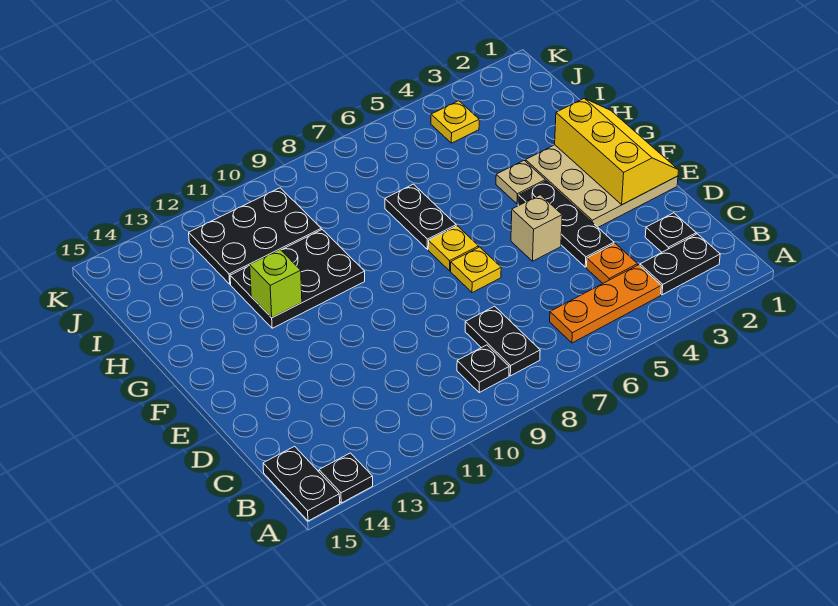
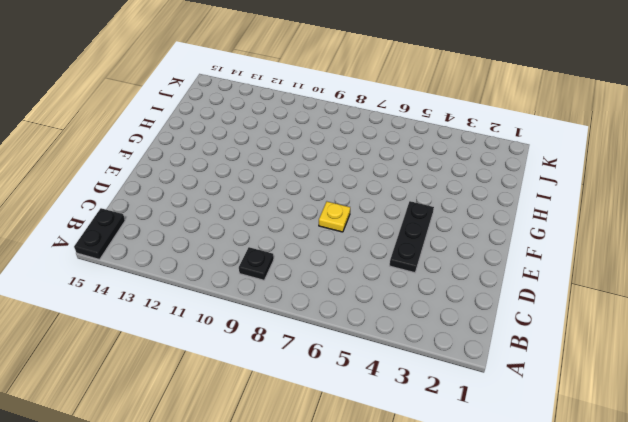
none -> black plate A14 level 1
none -> black plate B2:B3 level 1
none -> orange plate B4:B6 level 1

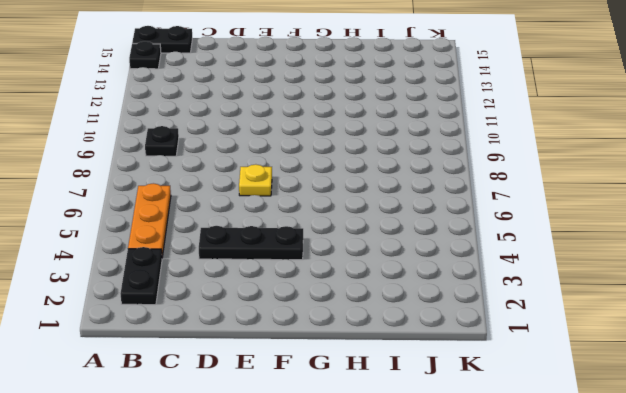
none -> black plate B8:C8 level 1
none -> black plate C2 level 1
none -> orange plate C4 level 1

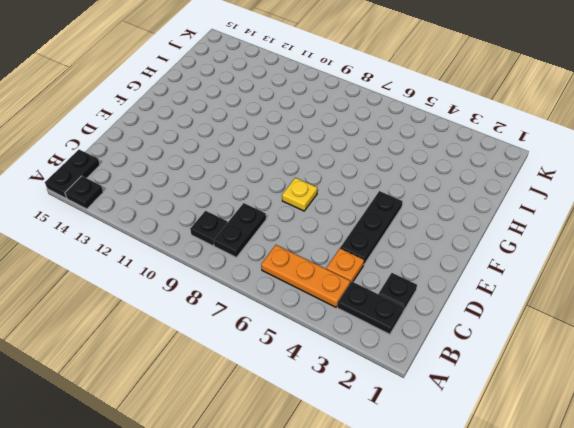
none -> tan plate E1:G3 level 1
none -> tan brick E5 level 1
none -> yellow plate F7 level 1

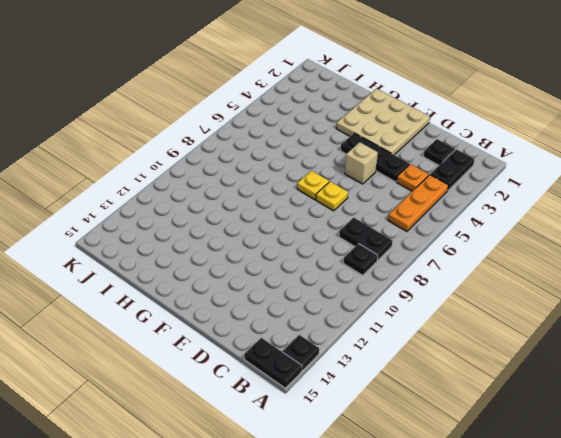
none -> tan plate G4 level 1
none -> black plate G7:H7 level 1
none -> black plate G10:H12 level 1

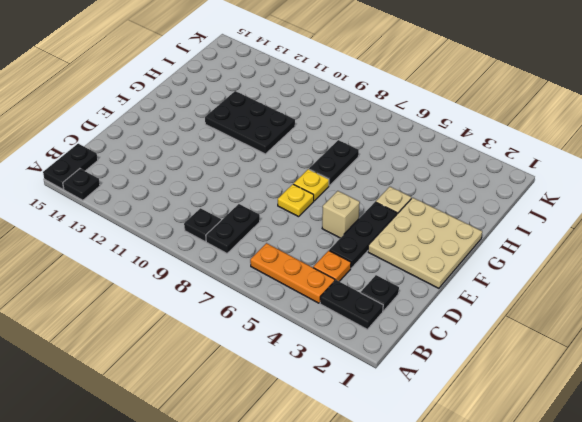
none -> black plate I10:J12 level 1
none -> yellow plate J4 level 1
none -> yellow slope E1:G2 level 2 top 2

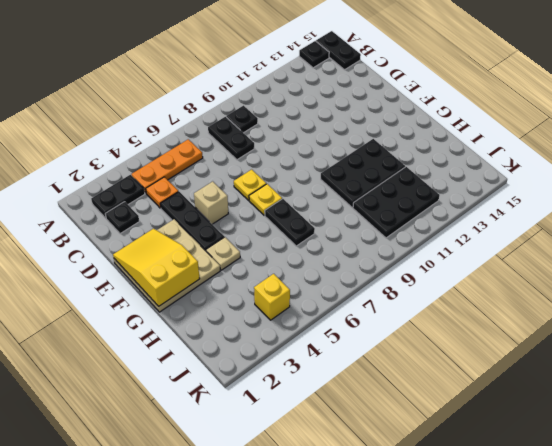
yellow slope E1:G2 level 2 top G -> yellow slope E1:G2 level 2 top 2
yellow brick J4 level 1 -> yellow plate J4 level 1
none -> lime brick G12 level 2

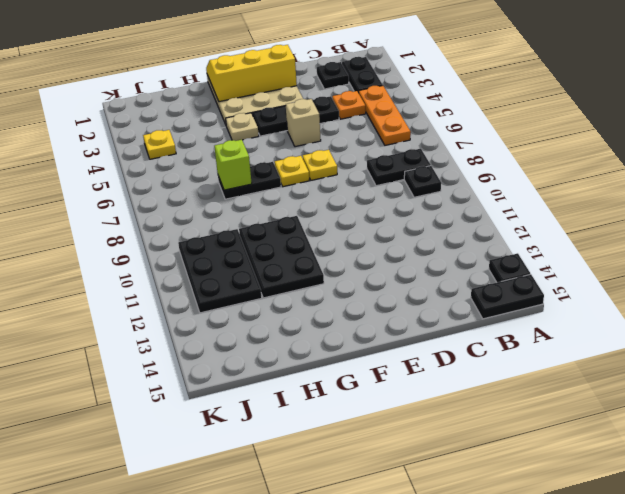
lime brick H7 level 2 -> lime brick G12 level 2

